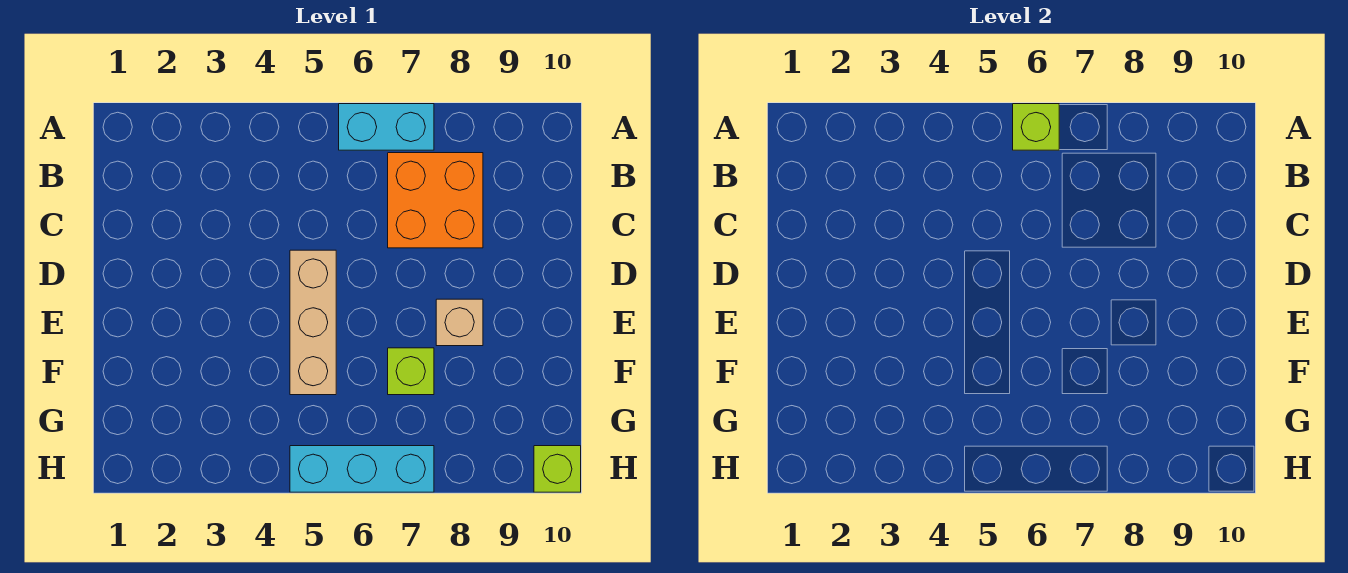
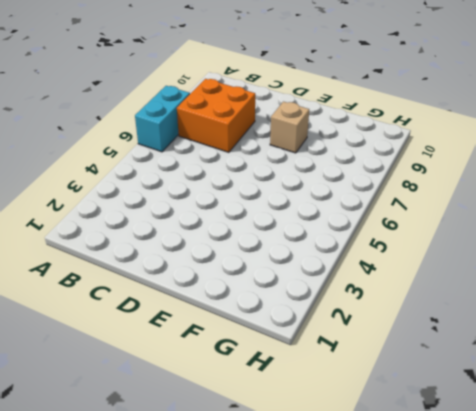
none -> tan brick D5:F5 level 1
none -> lime brick F7 level 1

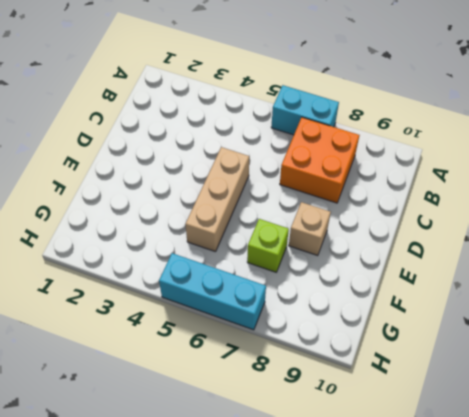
none -> lime brick H10 level 1
none -> lime brick A6 level 2

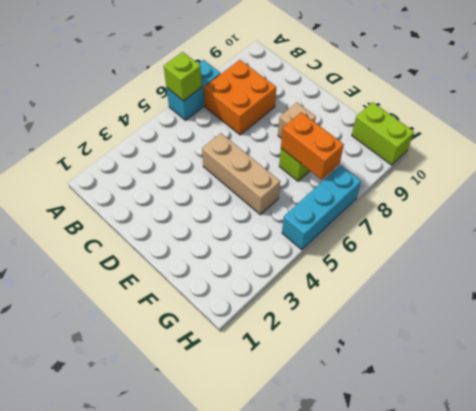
orange brick F7:G7 level 2 -> none
lime brick G10:H10 level 1 -> lime brick H10 level 1

